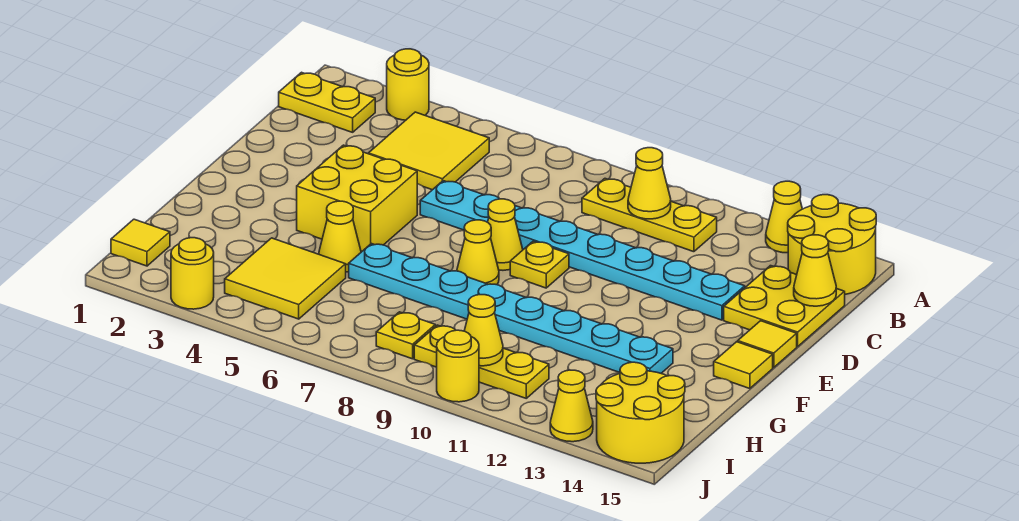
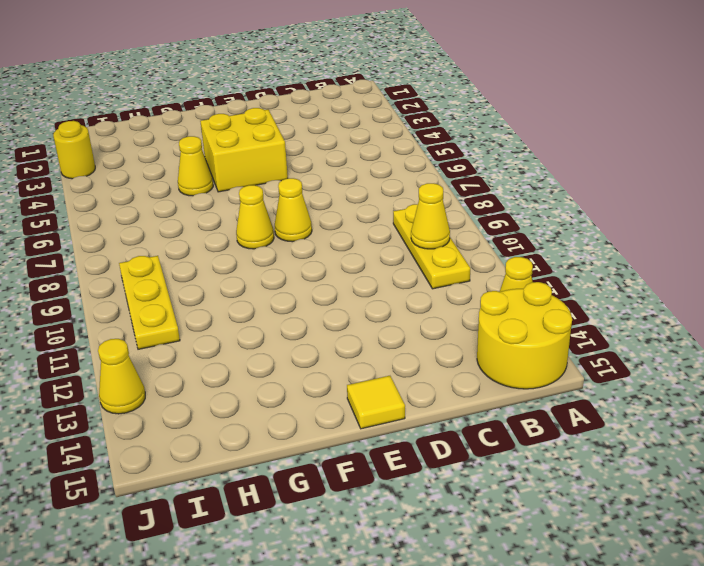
none -> yellow round brick A3 level 1
none -> yellow plate B1:B2 level 1
none -> yellow tile B4:C5 level 1

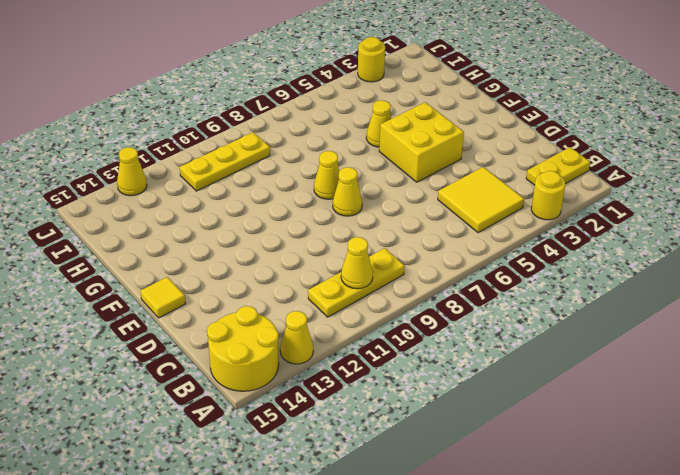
none -> yellow plate C14:D15 level 1
none -> cyan plate D6:D13 level 1
none -> yellow plate E9 level 1

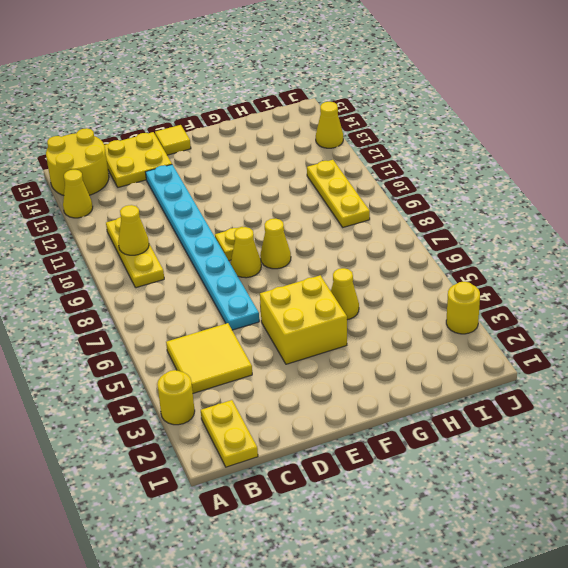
none -> yellow tile F15 level 1
none -> cyan plate G6:G13 level 1
none -> yellow tile H4:I5 level 1

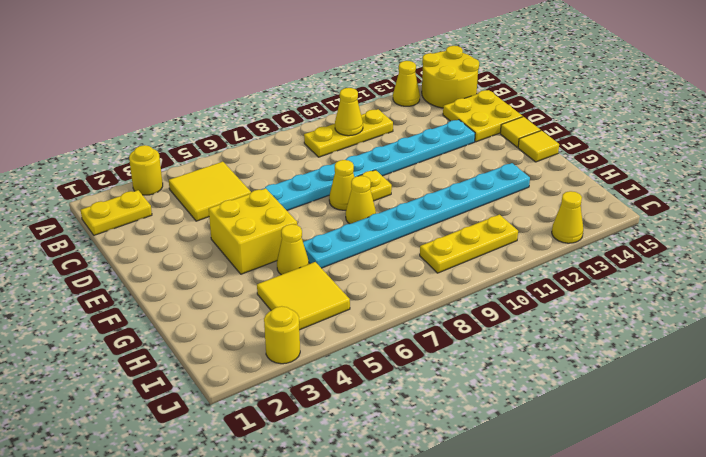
none -> yellow tile I1 level 1
none -> yellow plate I8 level 1
none -> yellow round brick I14:J15 level 1

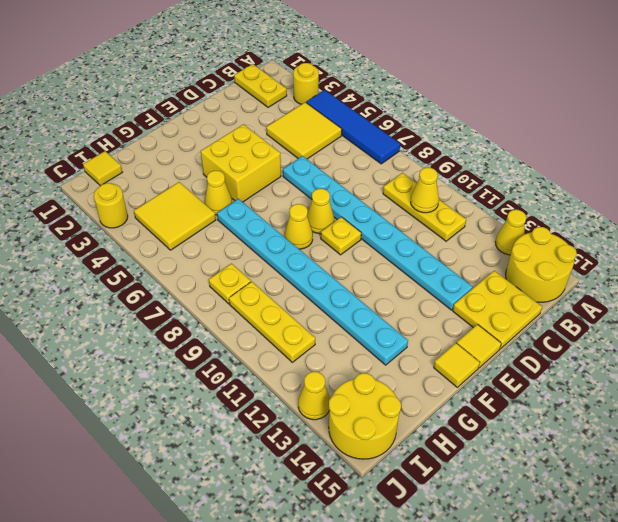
blue tile A4:A7 level 1 -> none
none -> yellow round brick J10 level 1
none -> yellow cone C15 level 2
none -> yellow cone I10 level 2

